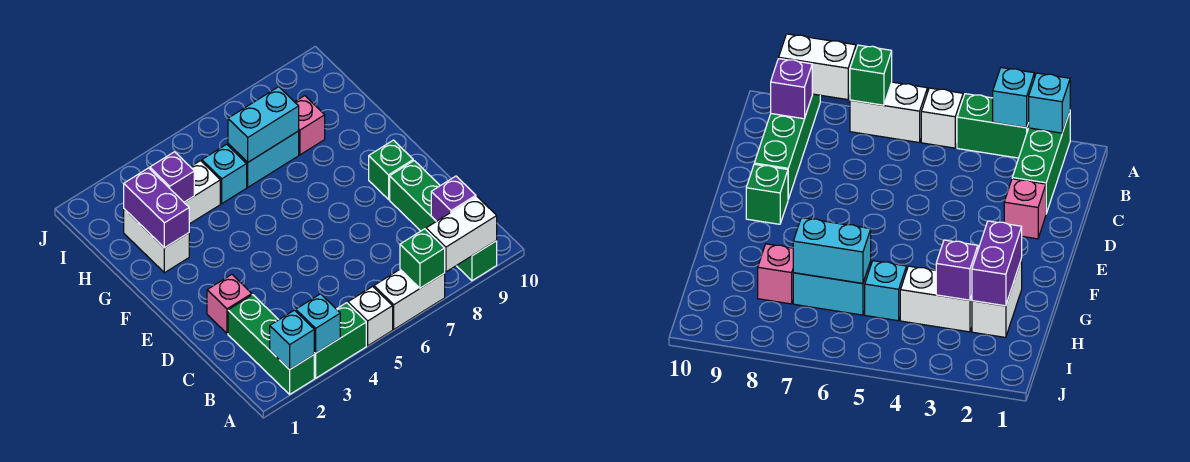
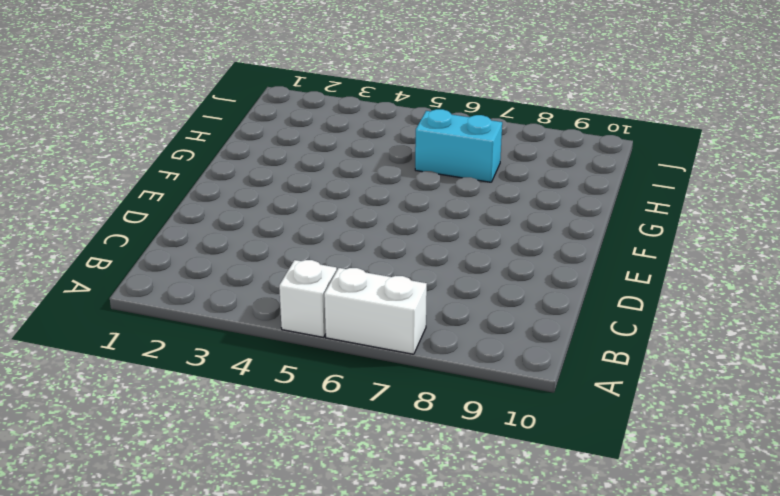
none -> green brick A2:C2 level 1
none -> green brick A3:A4 level 1
none -> green brick A9:D9 level 1

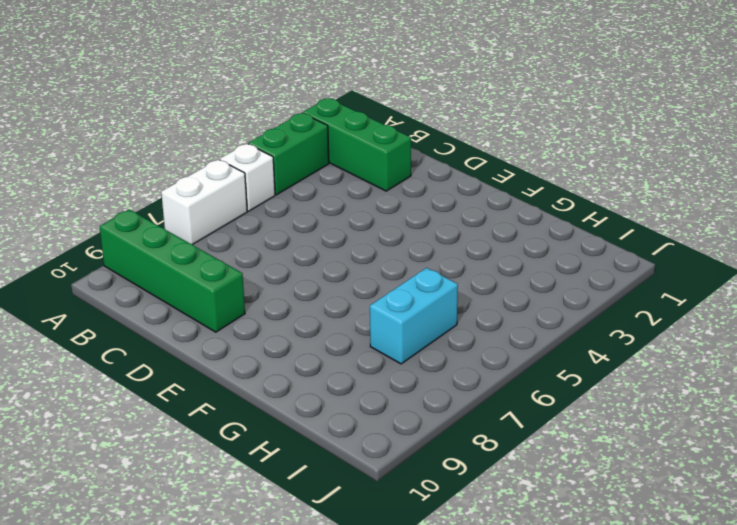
none -> pink brick D2 level 1
none -> green brick E9 level 1
none -> white brick G2:H2 level 1

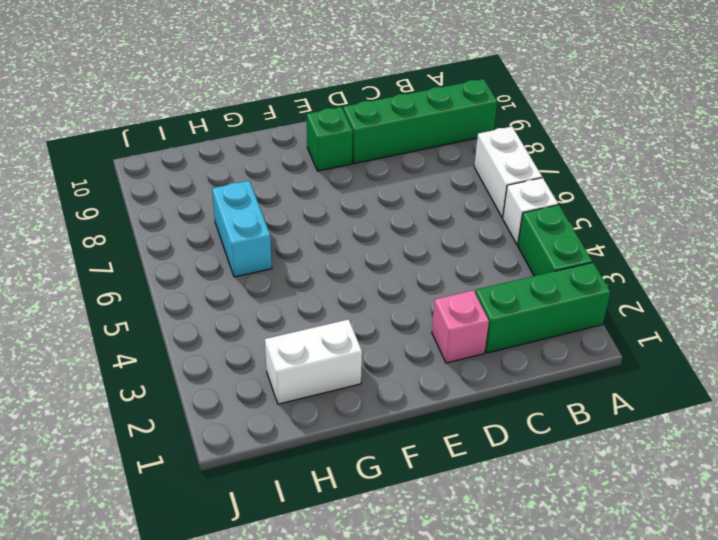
none -> white brick H3:H4 level 1
none -> cyan brick H5 level 1
none -> pink brick H8 level 1

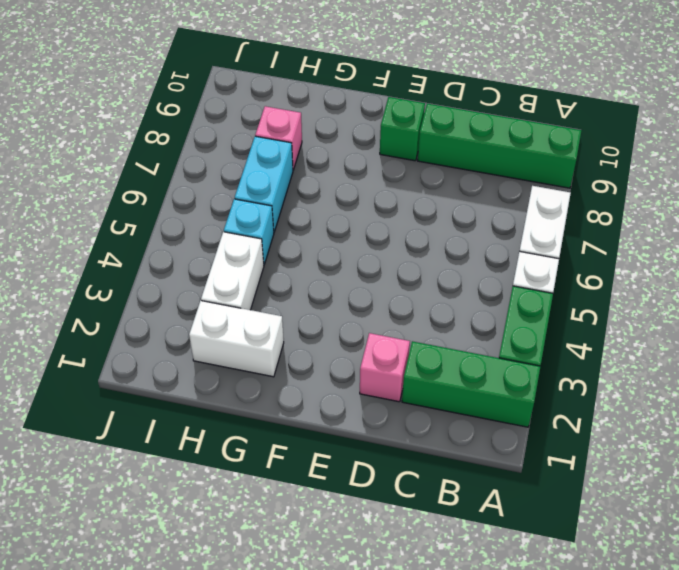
none -> cyan brick A2 level 2
none -> cyan brick A3 level 2
none -> green brick A7 level 2

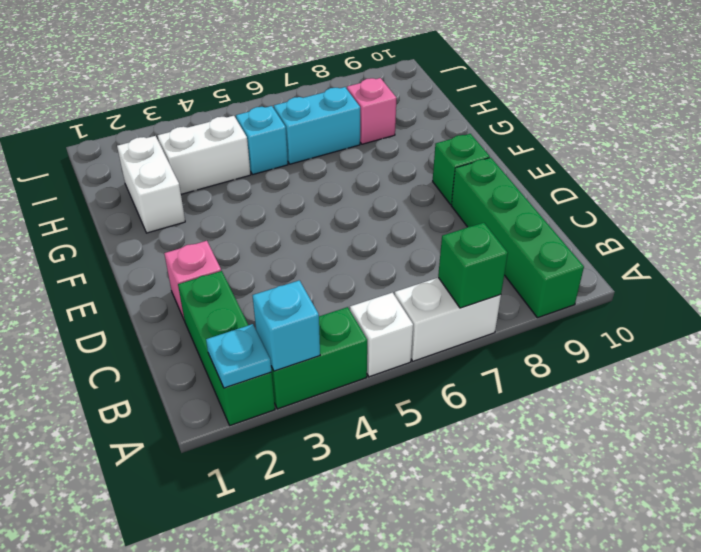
cyan plate A2 level 2 -> cyan brick A2 level 2
none -> white brick A8:A9 level 2
none -> purple brick B9 level 2
none -> purple brick G2:H2 level 2

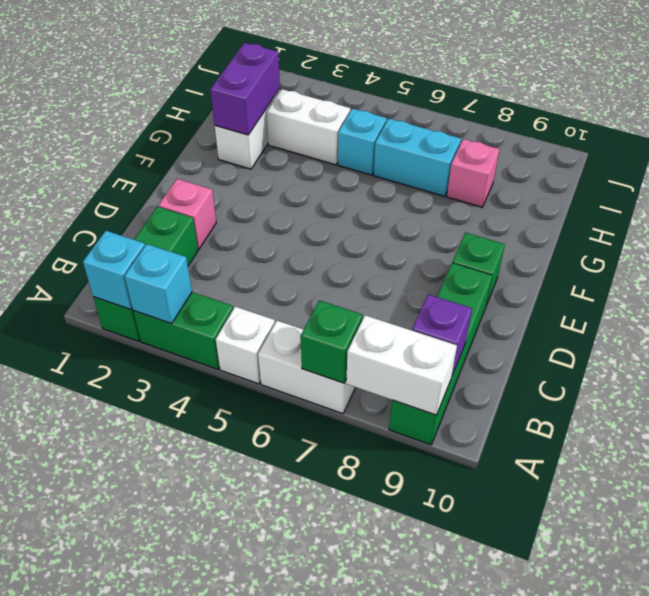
none -> purple brick H3 level 2
none -> cyan brick H6:H7 level 2

